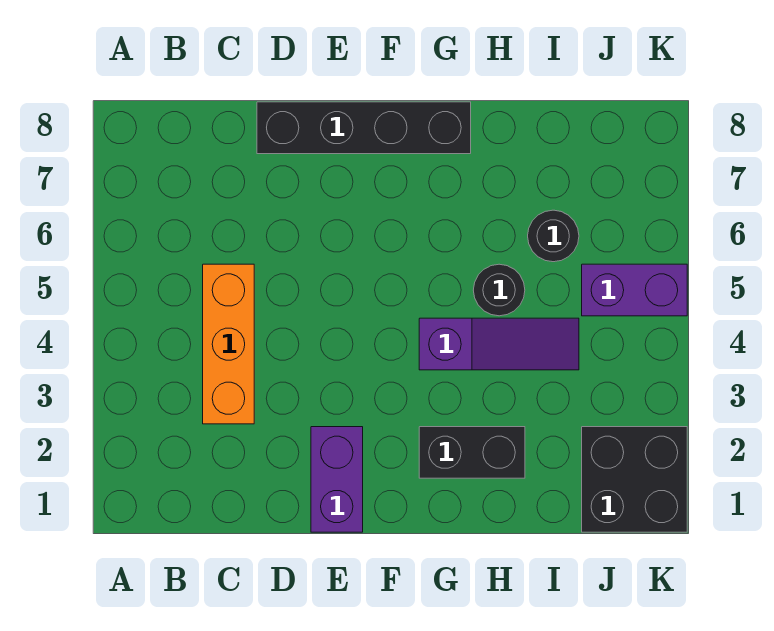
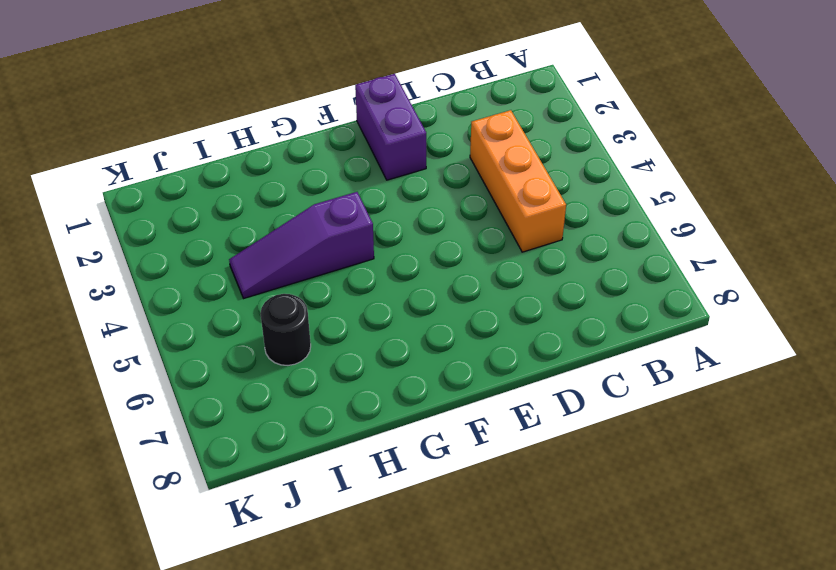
none -> black brick D8:G8 level 1
none -> black brick G2:H2 level 1

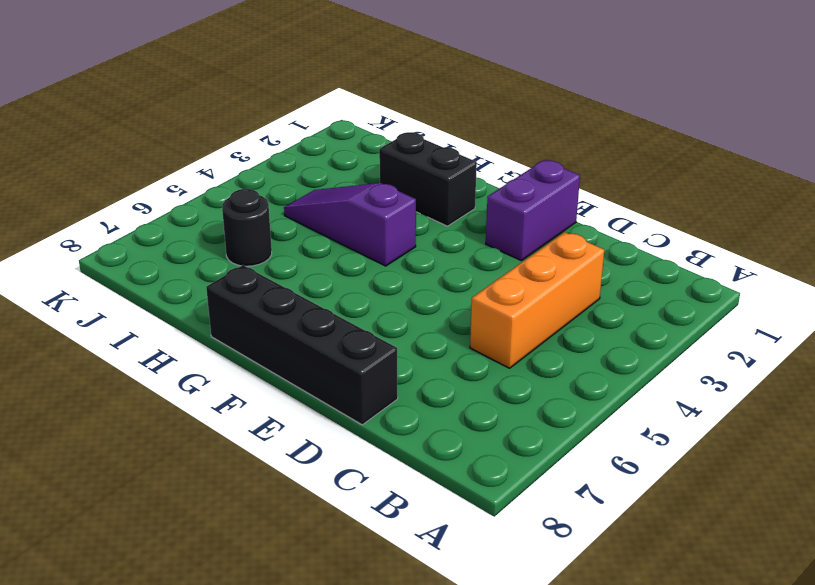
none -> black round brick H5 level 1
none -> black brick J1:K2 level 1

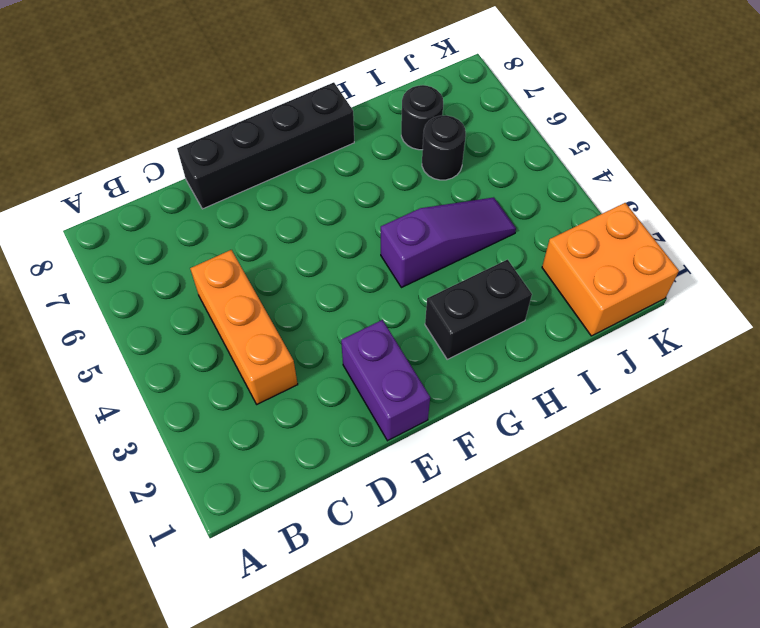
black round brick I7 level 1 -> black round brick H5 level 1
orange brick J1:K2 level 1 -> black brick J1:K2 level 1
none -> purple brick J5:K5 level 1

